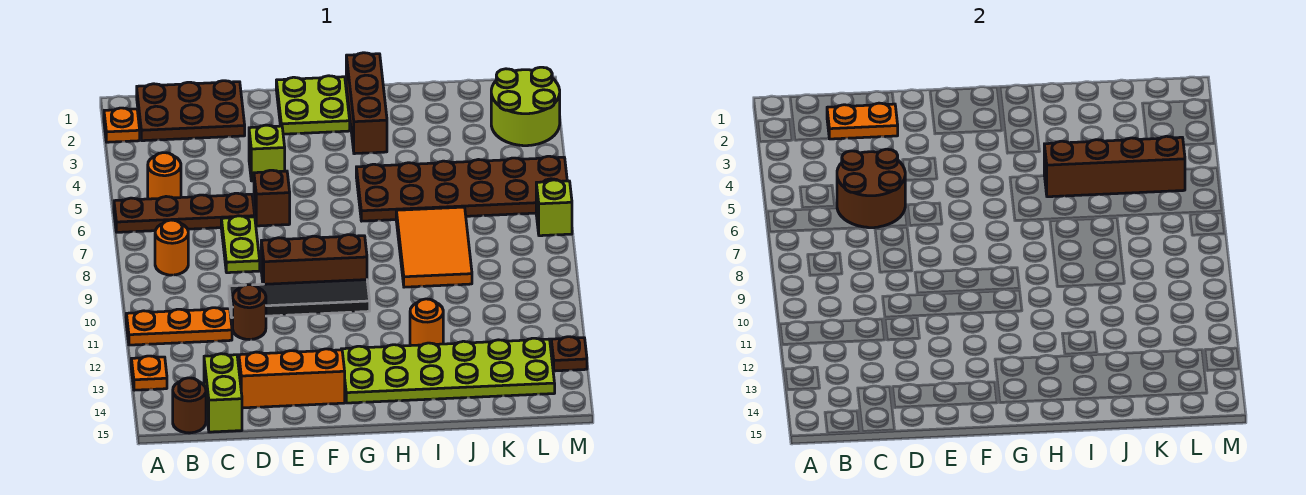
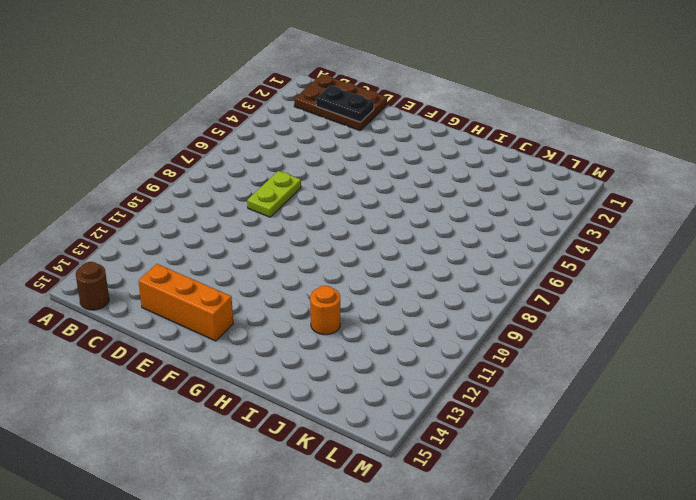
black plate C2:D2 level 2 -> orange plate C2:D2 level 2
none -> orange plate A2 level 1
none -> brown plate A6:D6 level 1
none -> orange plate A11:C11 level 1

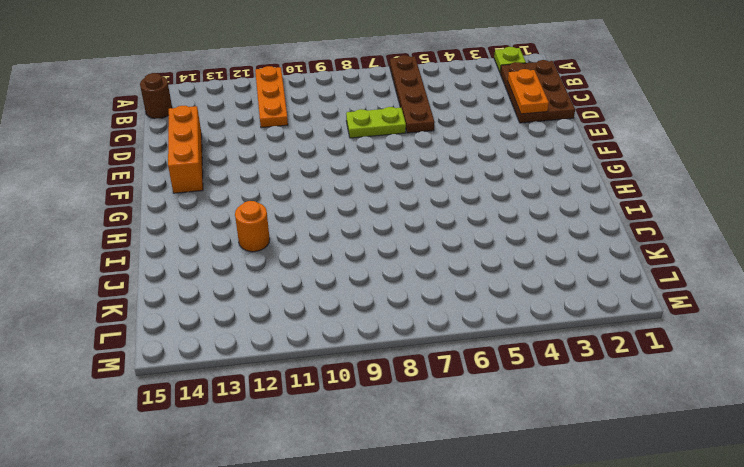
lime plate A2 level 1 -> orange plate A2 level 1
none -> orange plate A13 level 1
none -> orange round brick B5 level 1
none -> orange round brick B8 level 1

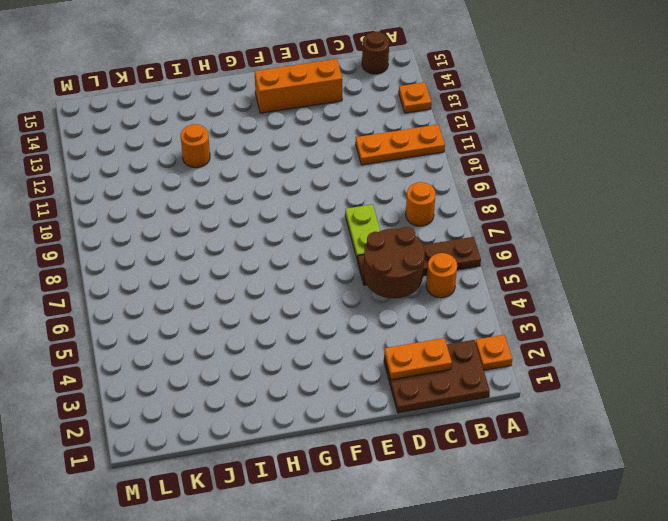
none -> lime brick C14:C15 level 1
none -> black tile D10:G10 level 1
none -> brown round brick D11 level 1

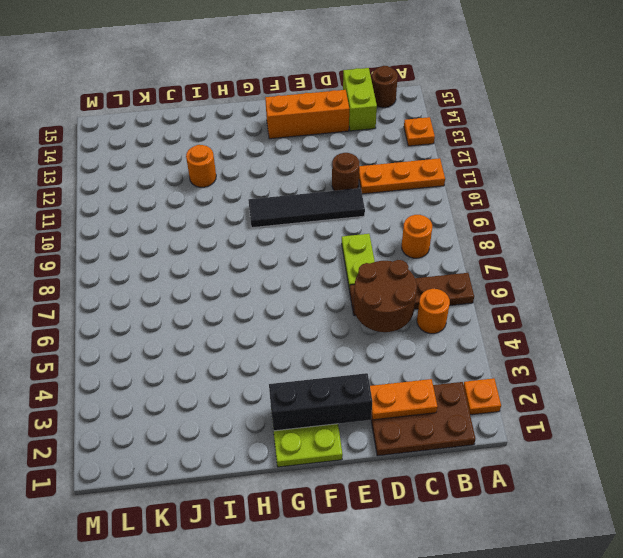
black brick E2:G2 level 2 -> none
none -> lime brick E4 level 1
none -> brown brick E6 level 1
none -> brown brick E9:G9 level 1

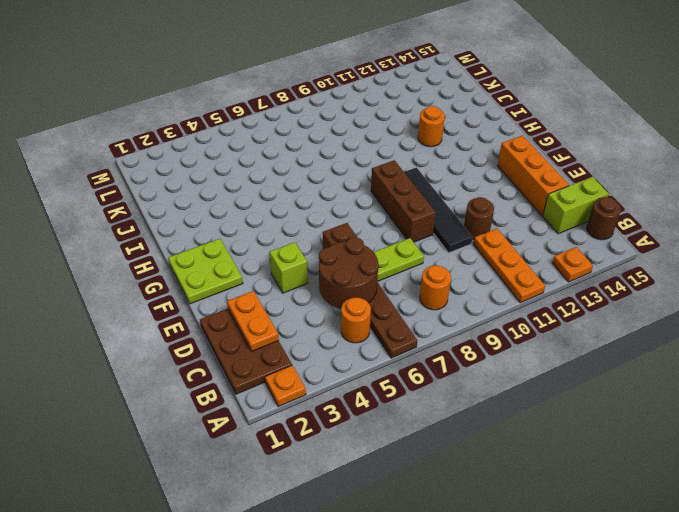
none -> lime plate G13:L14 level 1
none -> brown brick H1:H3 level 1
none -> brown plate H5:M6 level 1

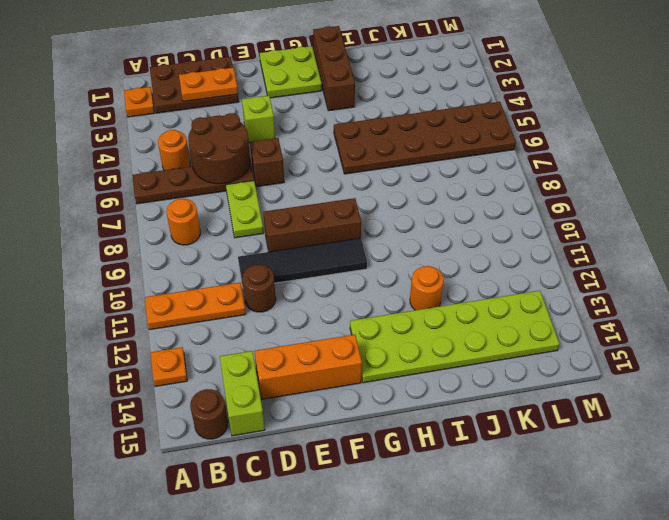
none -> orange tile I7:J9 level 1
none -> lime round brick L2:M3 level 1
none -> lime brick M7 level 1

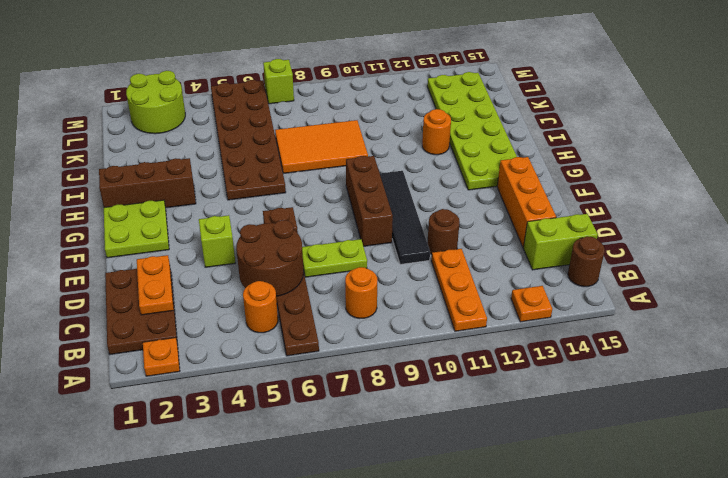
none -> brown plate M13 level 1
none -> brown brick I5:L5 level 2

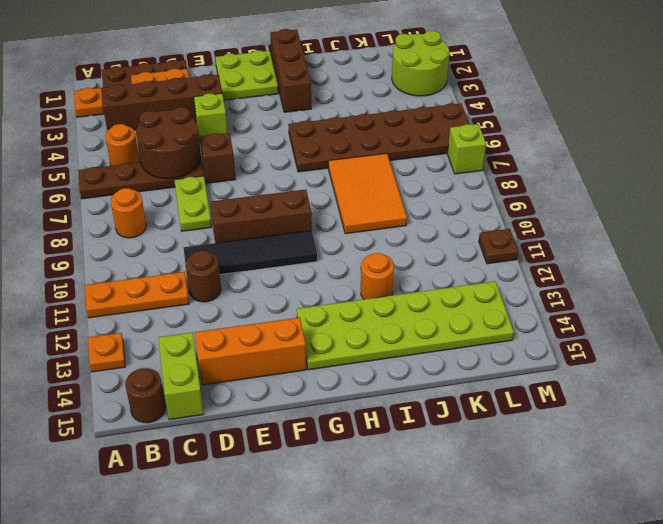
brown brick B3:E3 level 1 -> brown brick I5:L5 level 2
brown plate M11 level 1 -> brown plate M13 level 1

